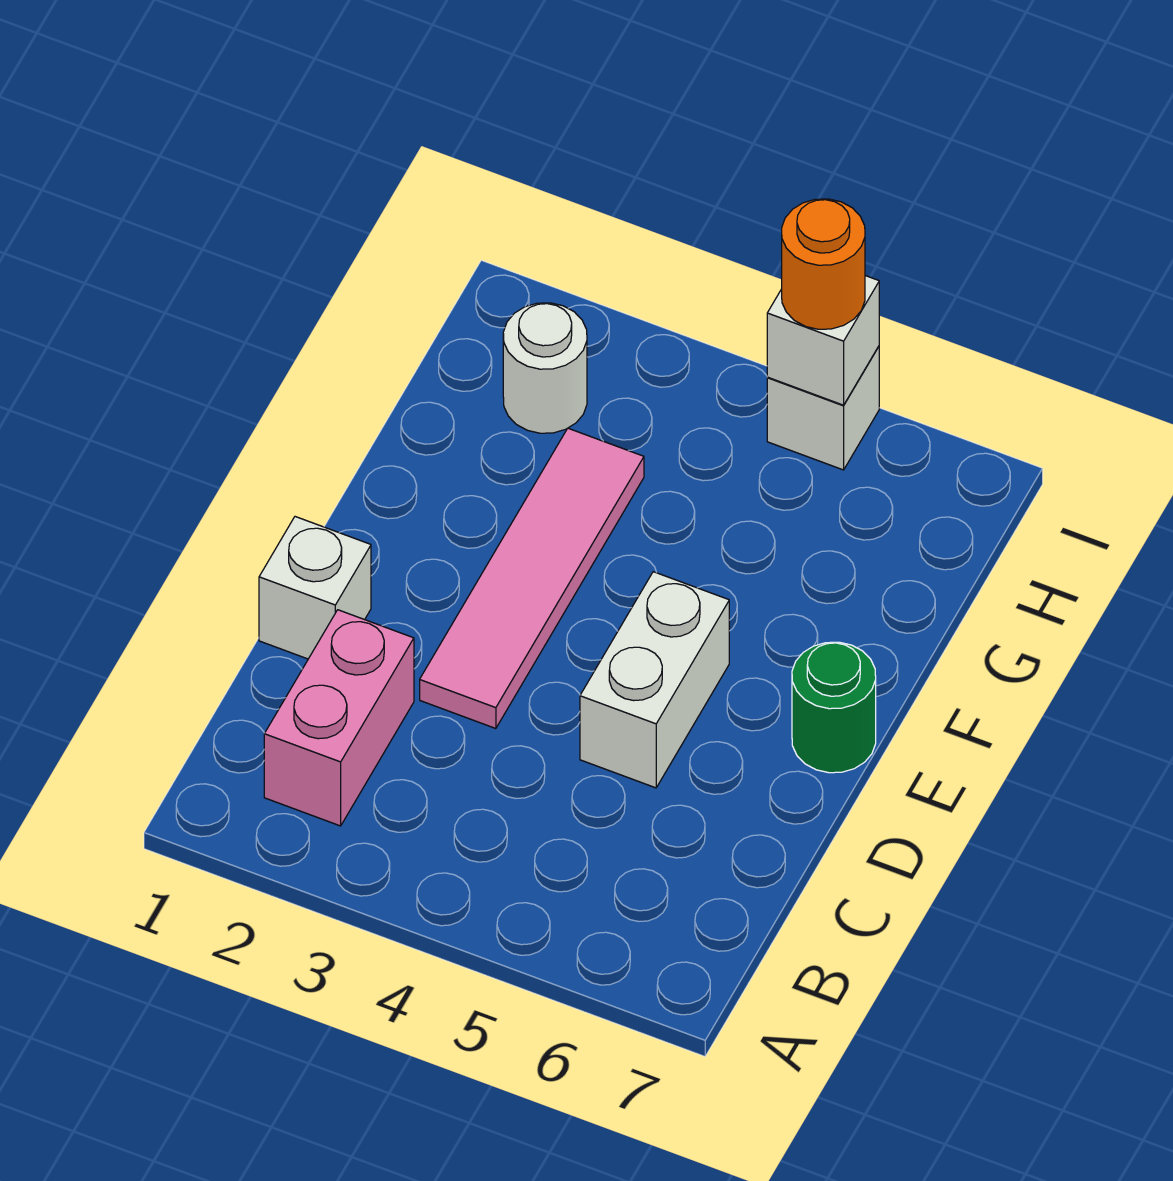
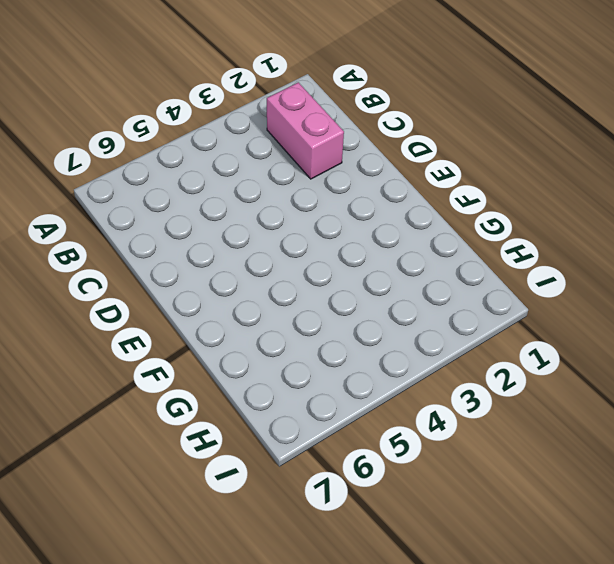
none -> white brick D1 level 1
none -> pink tile D3:G3 level 1

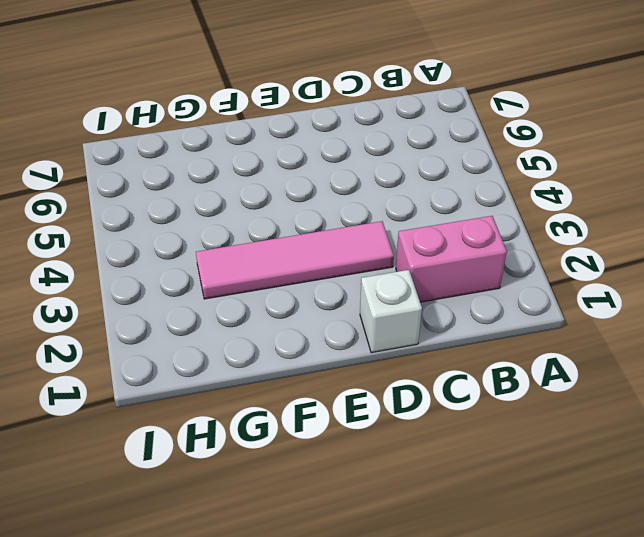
none -> white brick D5:E5 level 1
none -> green round brick E7 level 1

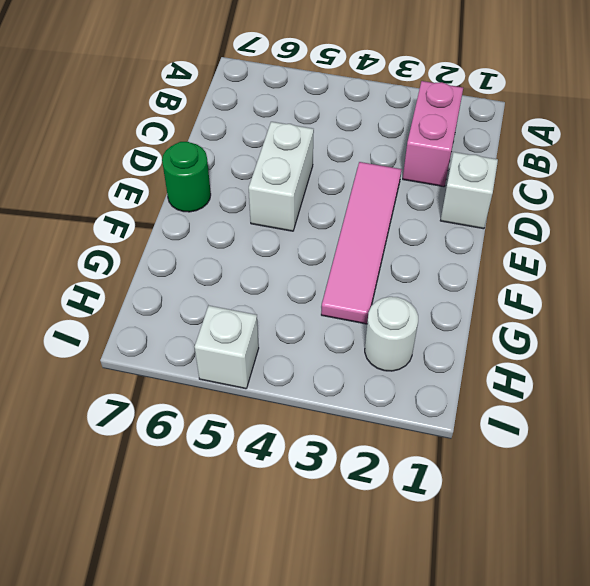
none -> white brick I5 level 2
none -> orange round brick I5 level 3

